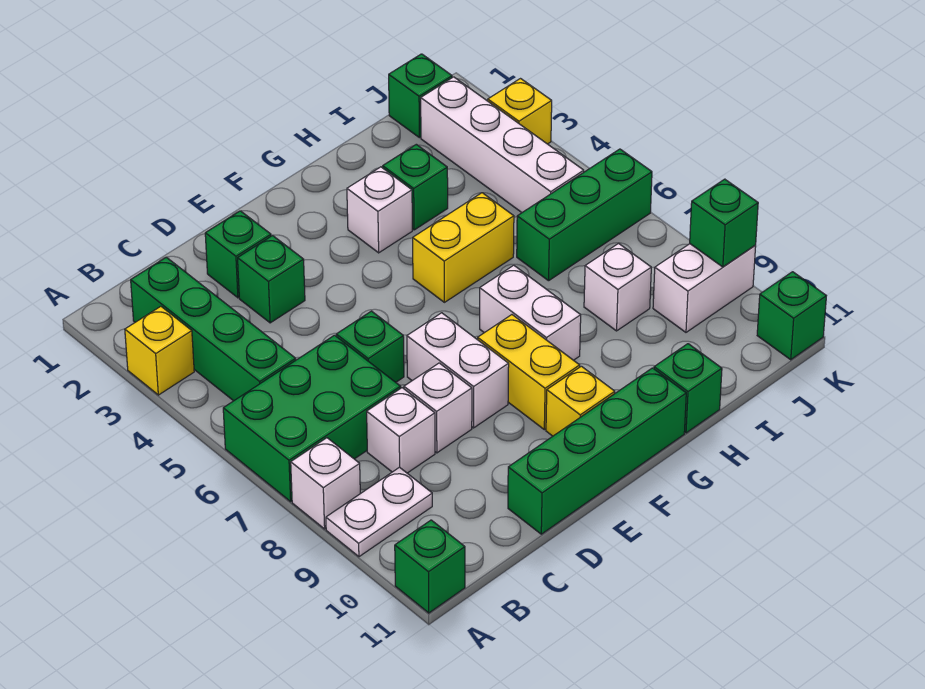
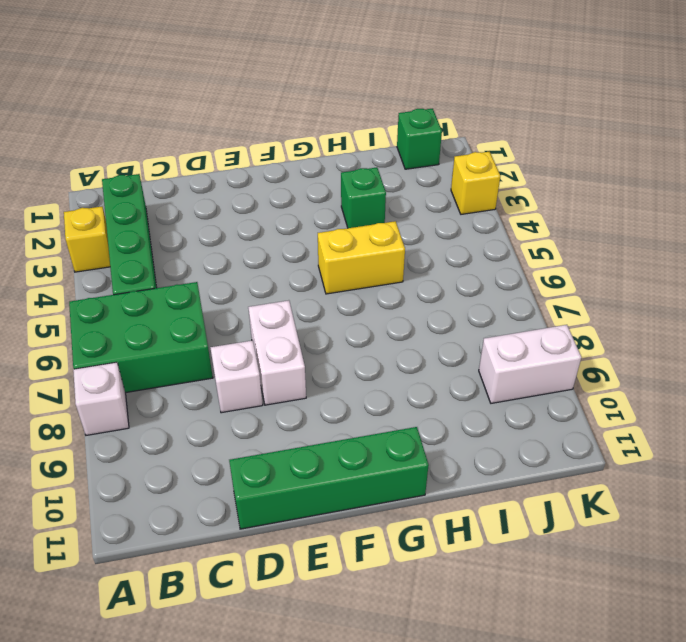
none -> white plate A9:B9 level 1
none -> green brick A11 level 1
none -> white brick C8 level 1

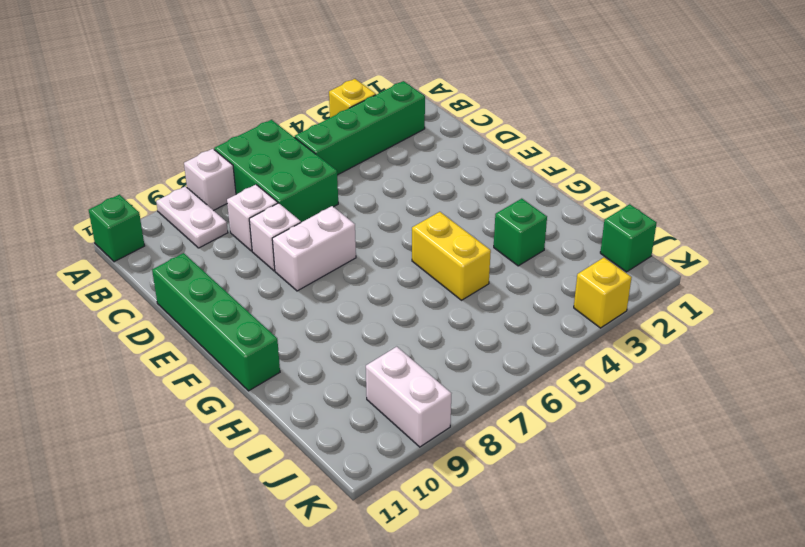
none -> green brick D2 level 1
none -> green brick D3 level 1
none -> green brick D6 level 1

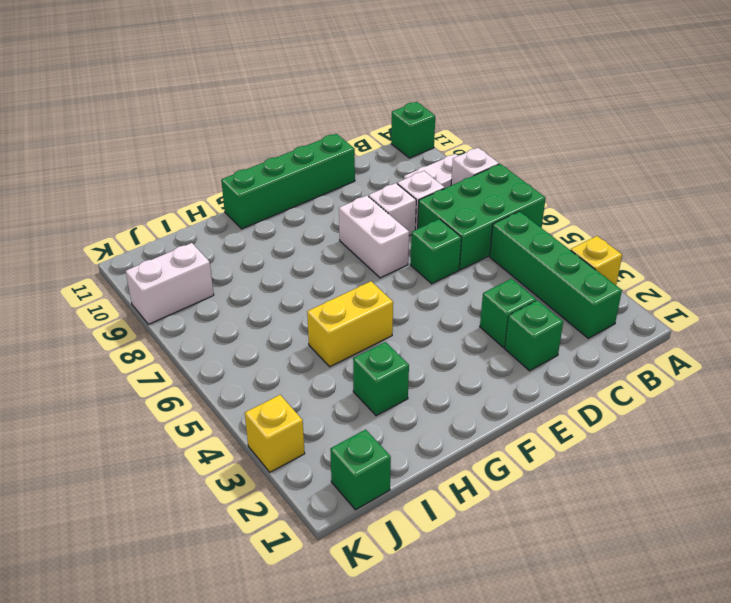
none -> yellow brick F8:F9 level 1
none -> yellow brick F10 level 1
none -> white brick G3 level 1

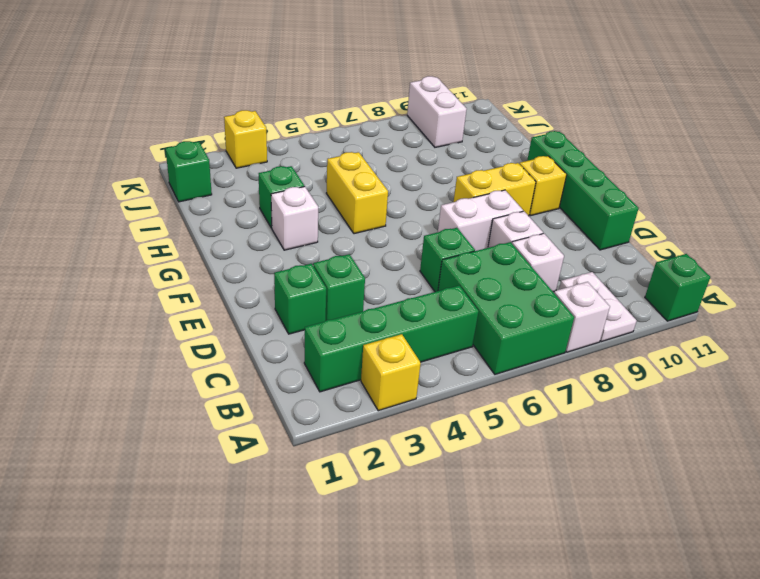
none -> white brick G7:G8 level 1
none -> green brick H11 level 1
none -> green brick I6:K6 level 1

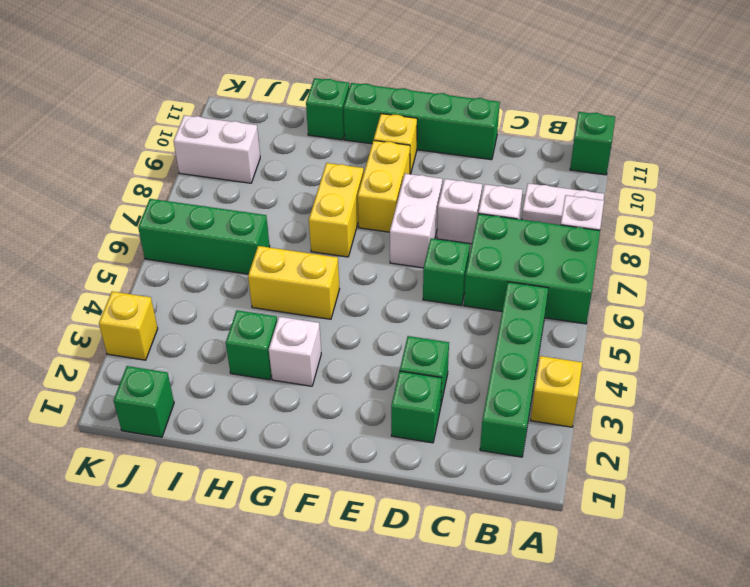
yellow brick G7:G8 level 1 -> white brick G7:G8 level 1
none -> white brick I8 level 1
none -> white brick J2:J5 level 1
none -> green brick K11 level 1

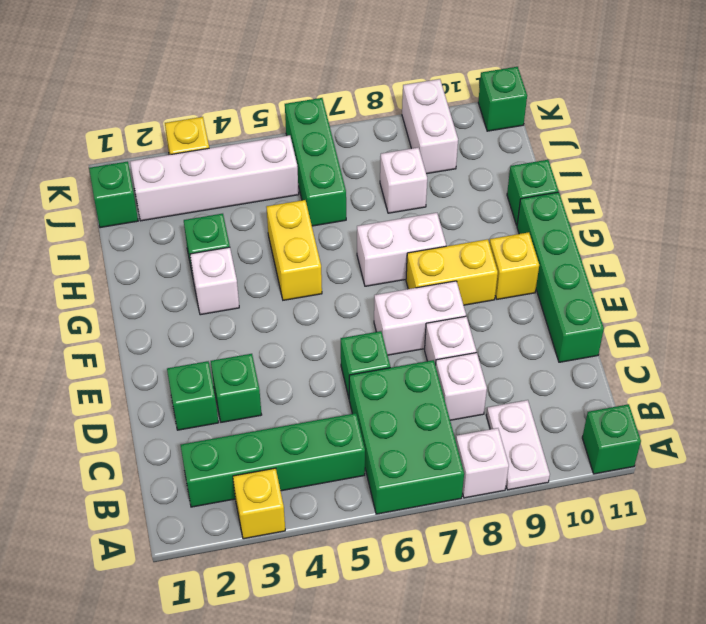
none -> green brick K9 level 2

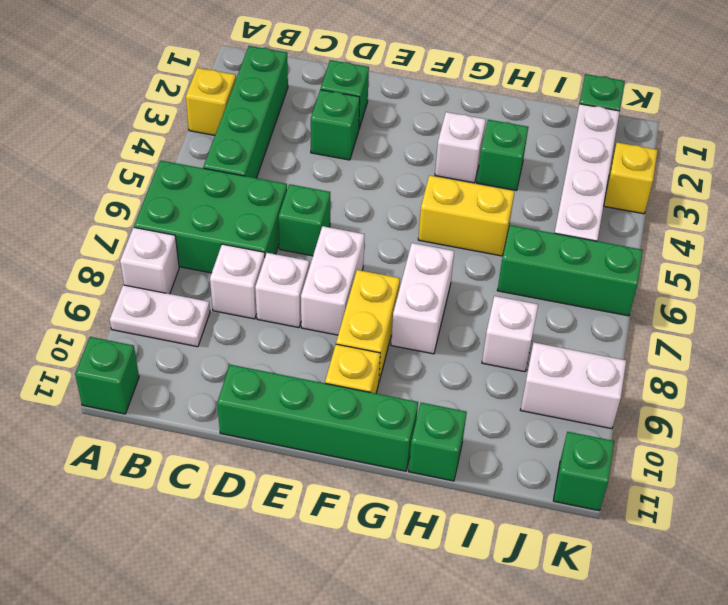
none -> green brick K9 level 2

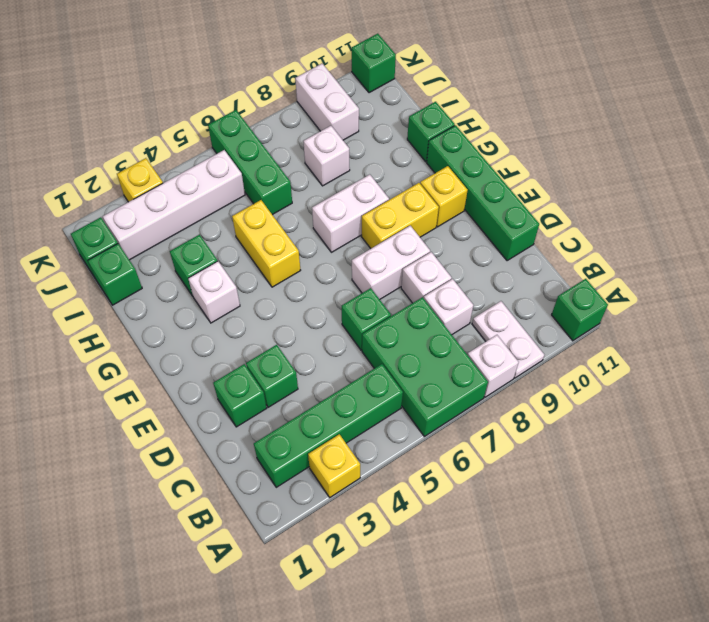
green brick I1 level 1 -> green brick K9 level 2

